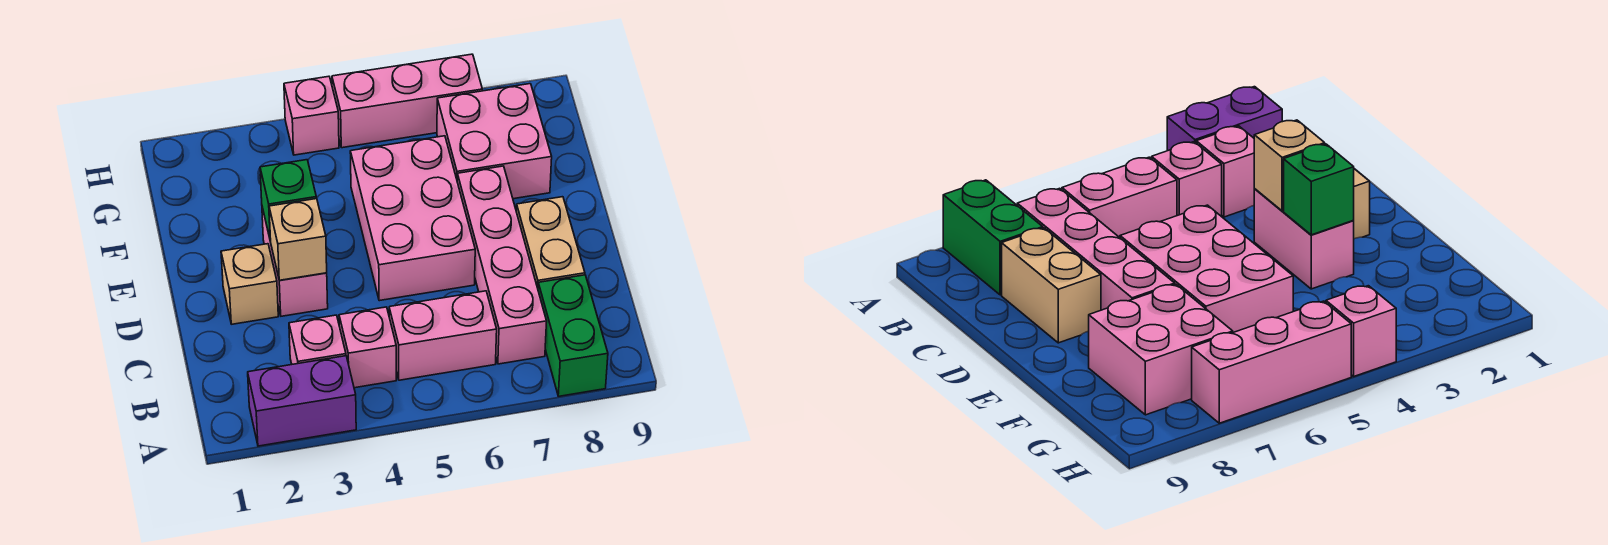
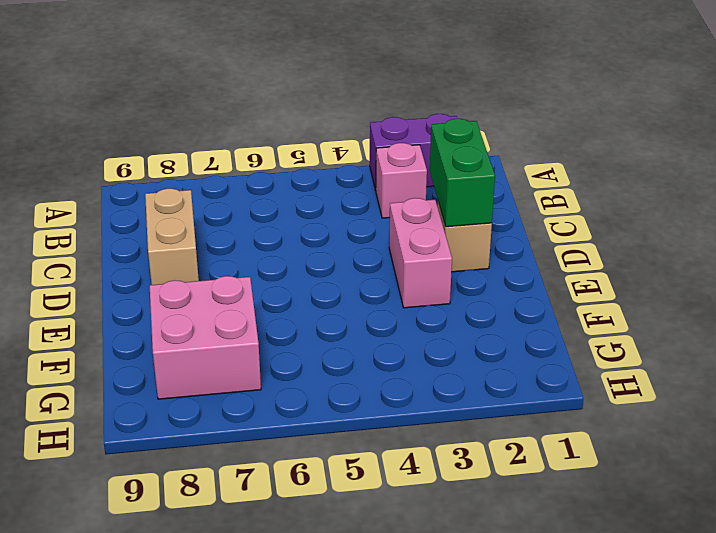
green brick C2:D2 level 2 -> green brick A8:B8 level 1
none -> pink brick B4 level 1
none -> pink brick B5:B6 level 1
none -> pink brick B7:E7 level 1

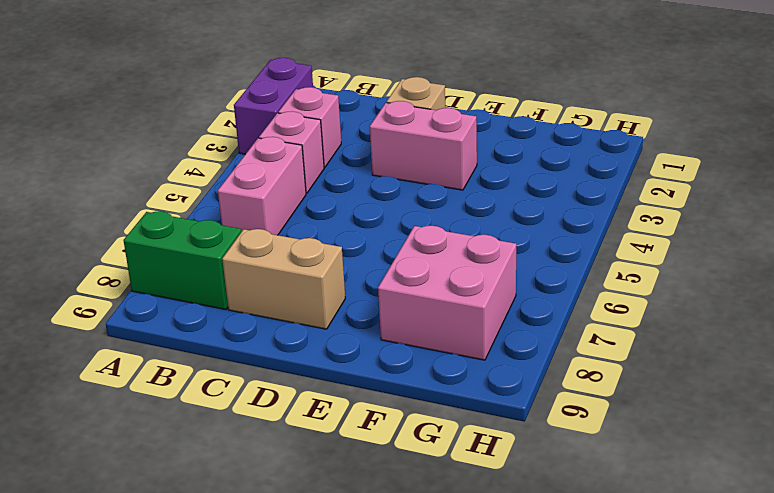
none -> pink brick B7:E7 level 1
none -> pink brick D5:F6 level 1
none -> pink brick H4 level 1

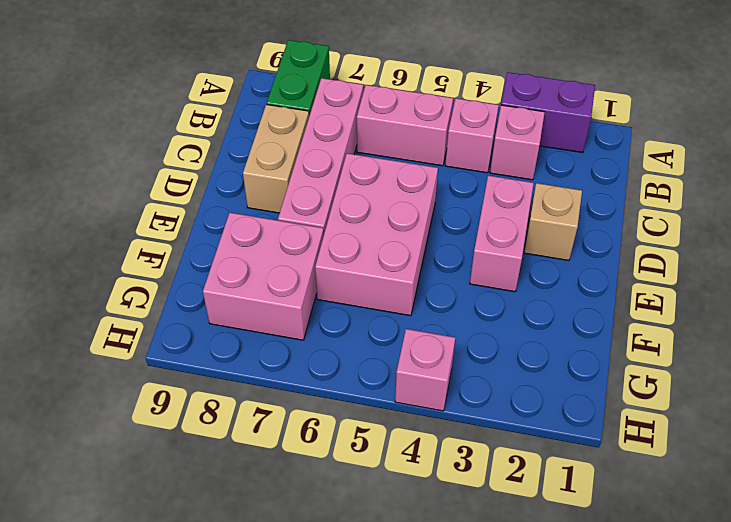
none -> pink brick H5:H7 level 1
none -> tan brick D3 level 2
none -> green brick E3 level 2

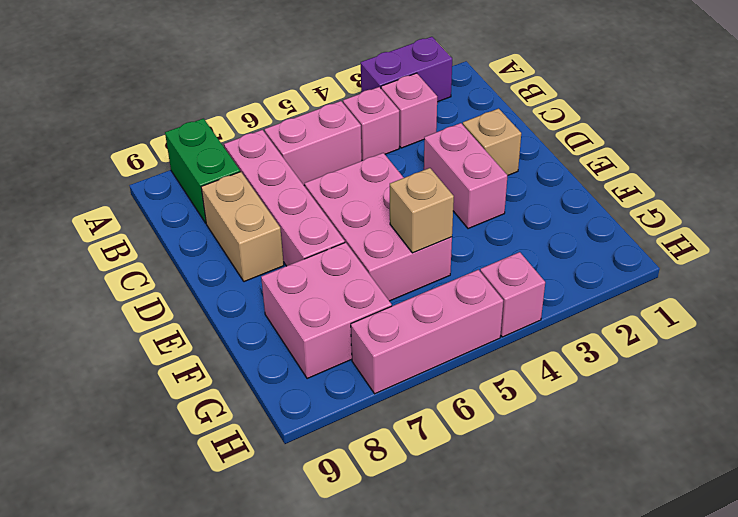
tan brick F5 level 2 -> tan brick D3 level 2
none -> green brick E3 level 2

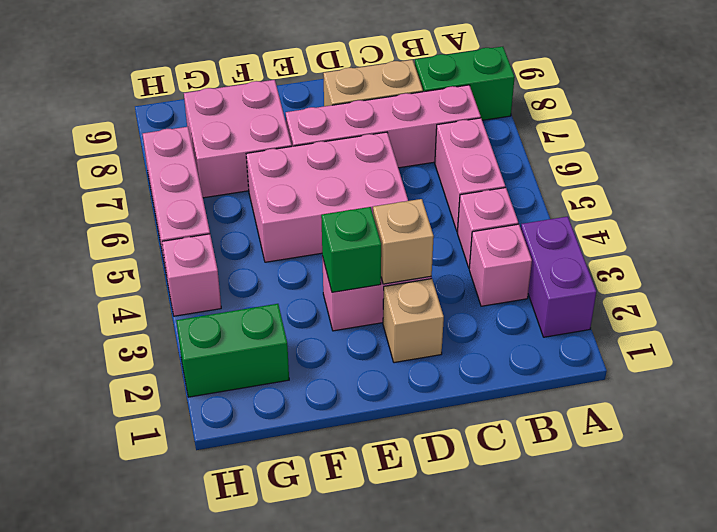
green brick G2:H2 level 1 -> none

